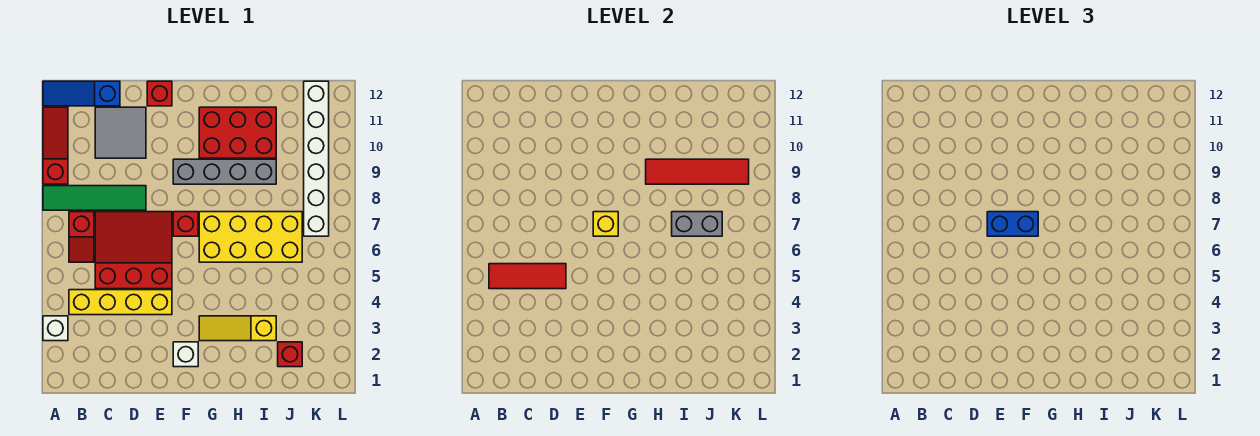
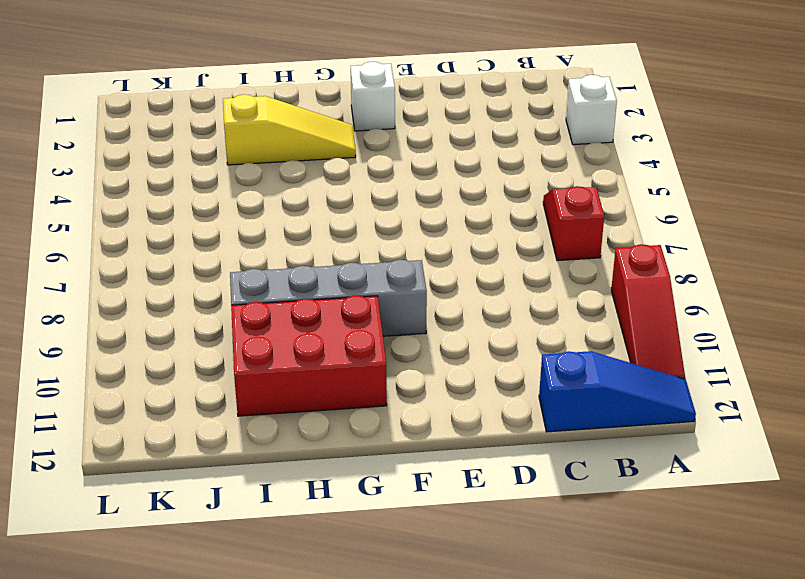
none -> green tile A8:D8 level 1
none -> yellow brick B4:E4 level 1
none -> red slope C5:E7 level 1 top 5

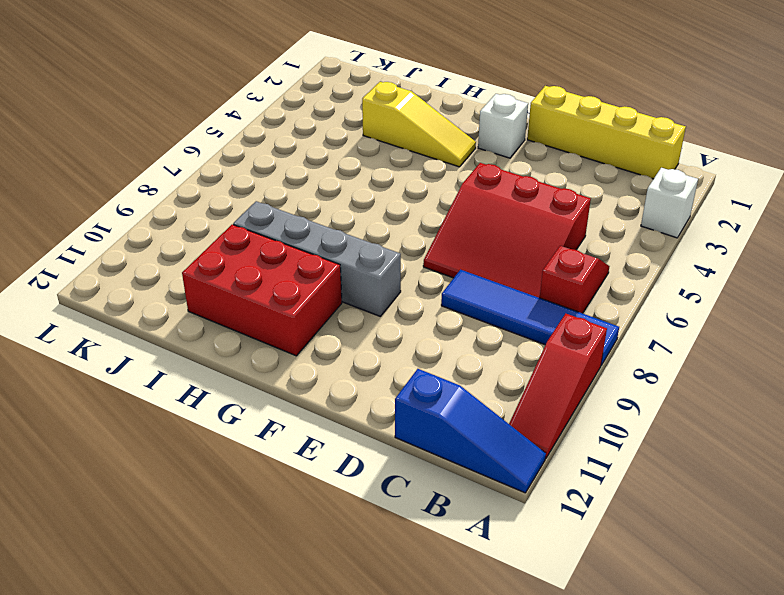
blue tile A8:D8 level 1 -> green tile A8:D8 level 1
yellow brick B1:E1 level 1 -> yellow brick B4:E4 level 1
none -> grey tile C10:D11 level 1
none -> red brick E12 level 1
none -> red brick F7 level 1

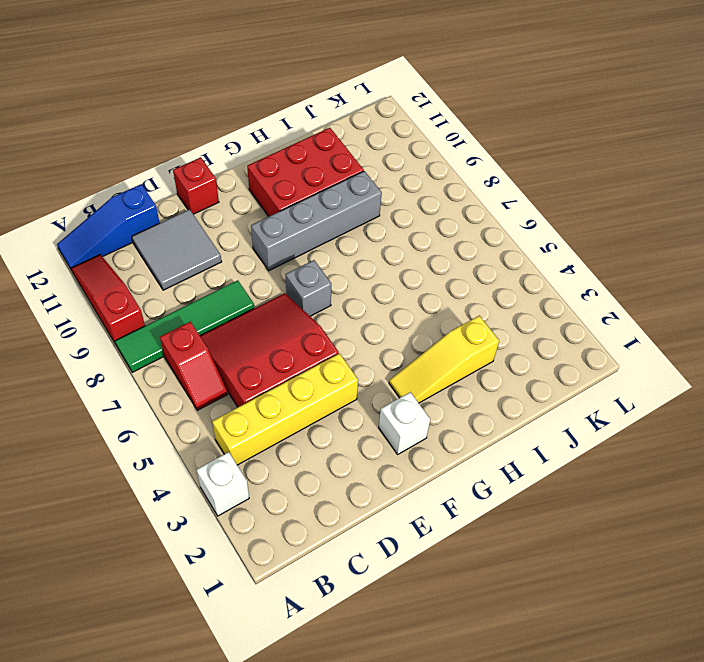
grey brick F7 level 1 -> red brick F7 level 1
none -> yellow brick G6:J7 level 1
none -> red brick J2 level 1
none -> white brick K7:K12 level 1

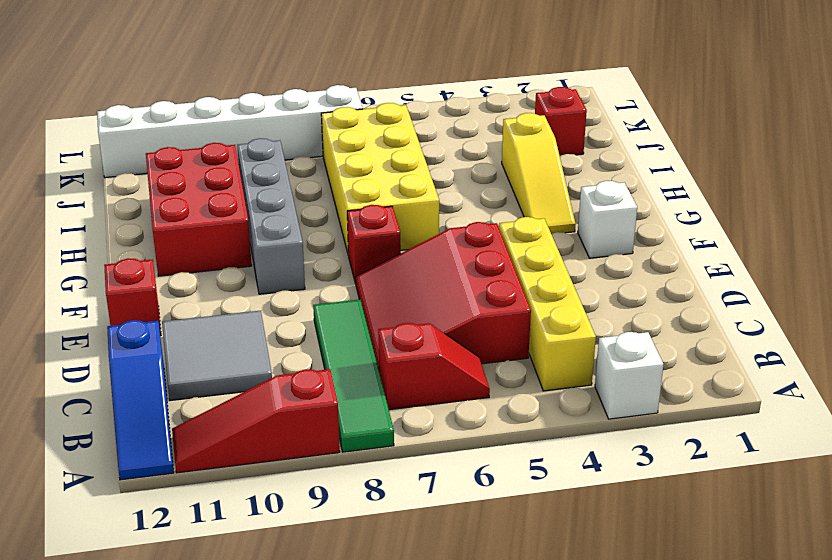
none -> red tile B5:D5 level 2
none -> yellow brick F7 level 2
none -> red tile H9:K9 level 2

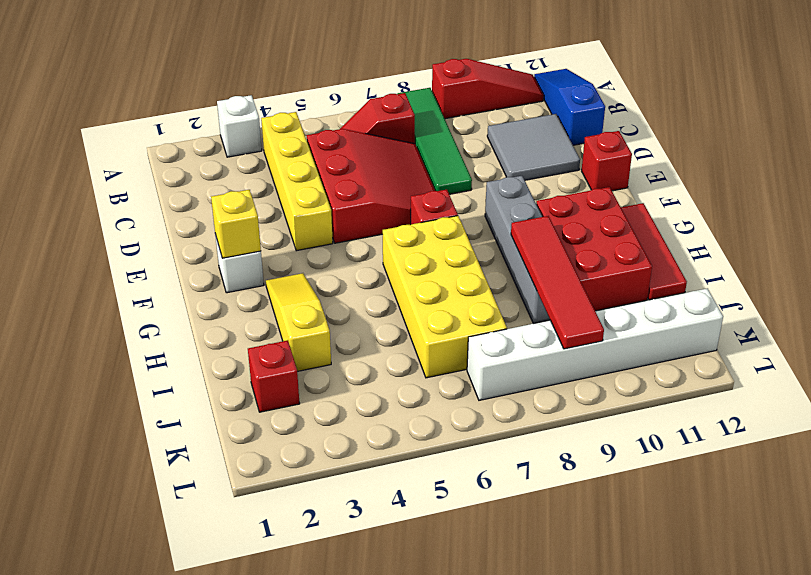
yellow brick F2 level 2 -> yellow brick F7 level 2
red tile G12:I12 level 1 -> red tile B5:D5 level 2
none -> grey brick I7:J7 level 2
none -> blue brick E7:F7 level 3

